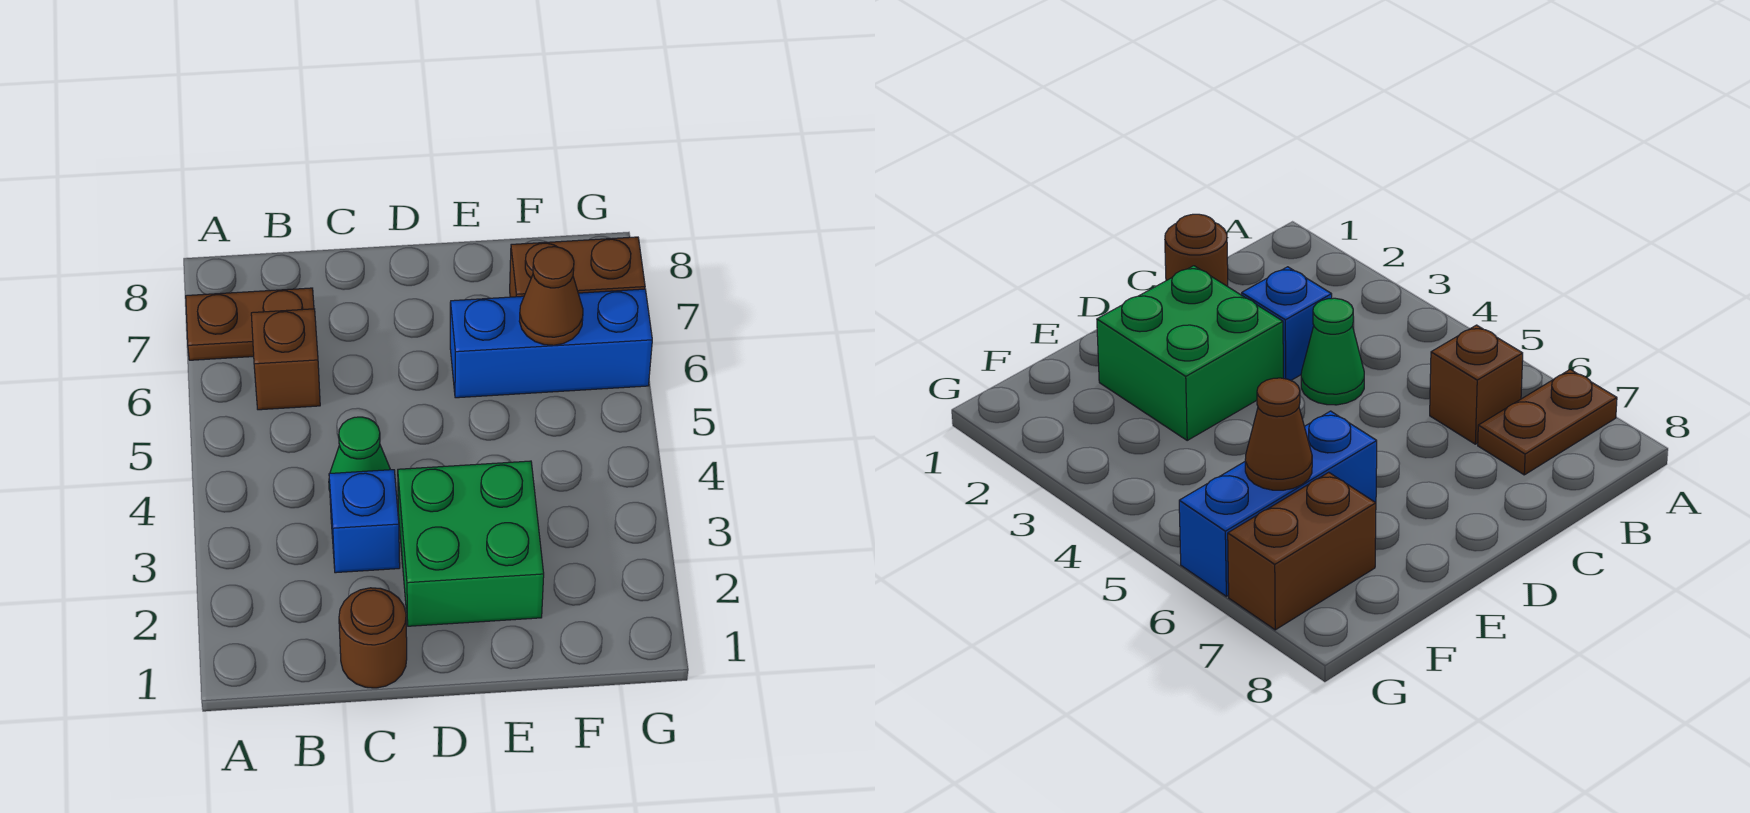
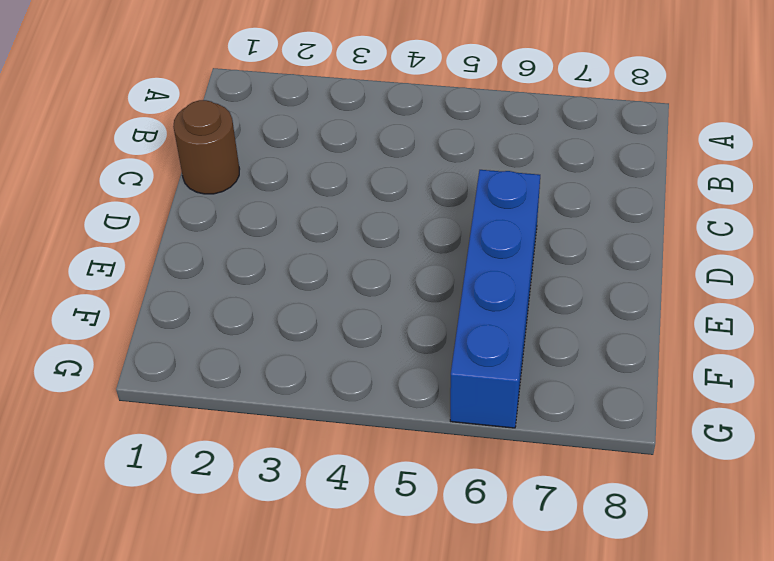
blue brick D6:G6 level 1 -> blue brick E6:G6 level 1
none -> brown plate A7:B7 level 1
none -> brown brick B6 level 1

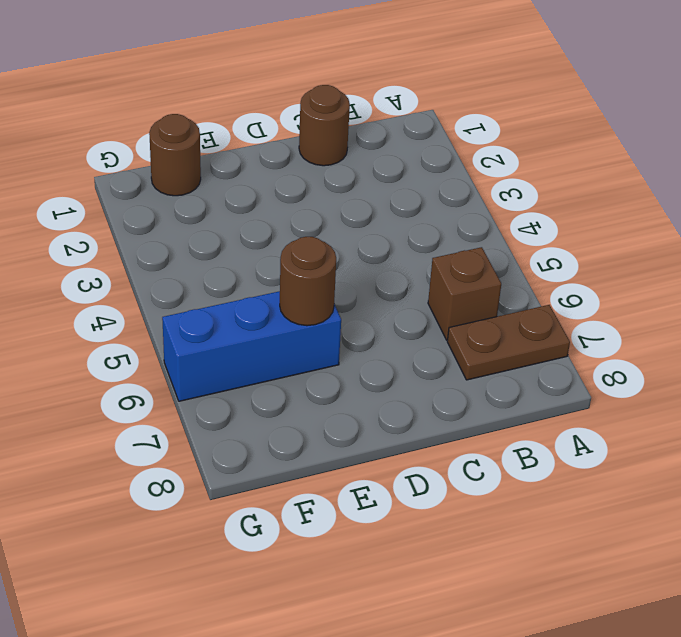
brown round brick E6 level 2 -> none
brown round brick F1 level 1 -> none
none -> blue brick C3 level 1
none -> green cone C4 level 1

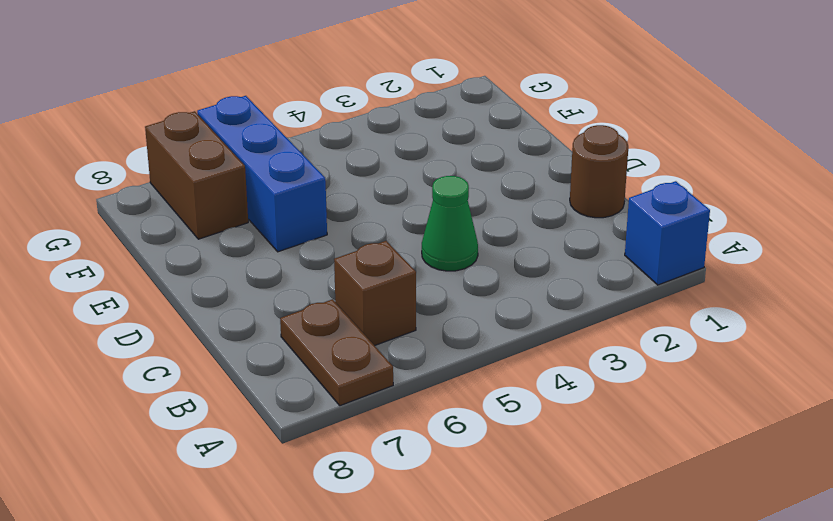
blue brick A1 level 1 -> blue brick C3 level 1
none -> green brick D2:E3 level 1
none -> brown cone F6 level 2

